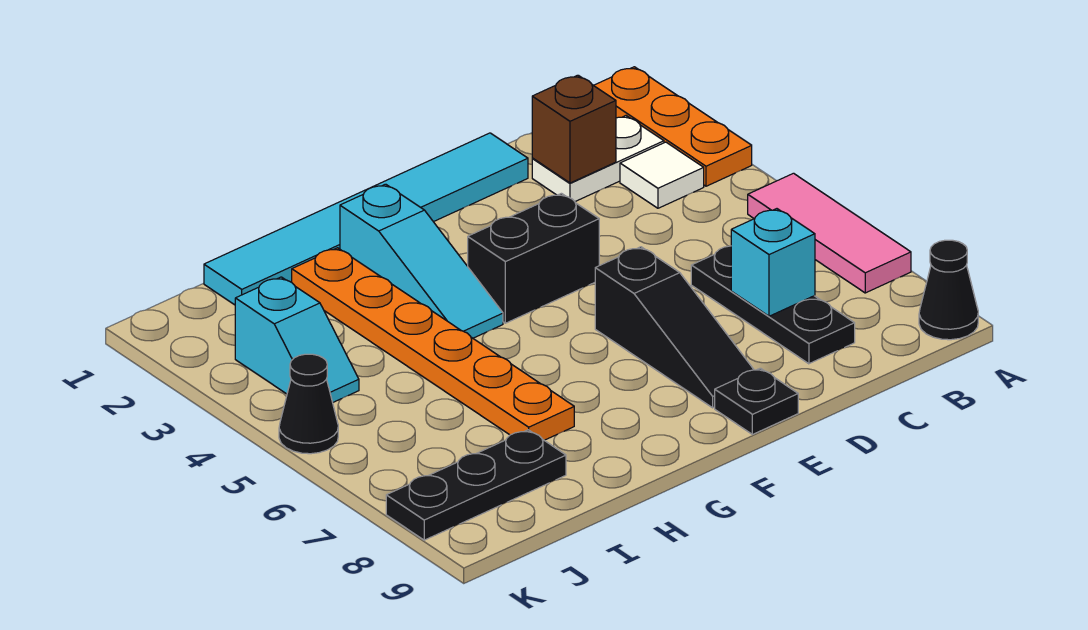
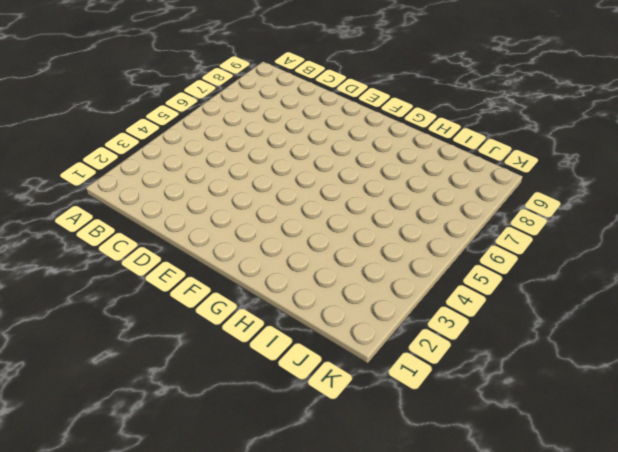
none -> orange plate A1:A3 level 1
none -> pink tile A5:A7 level 1
none -> black cone A9 level 1

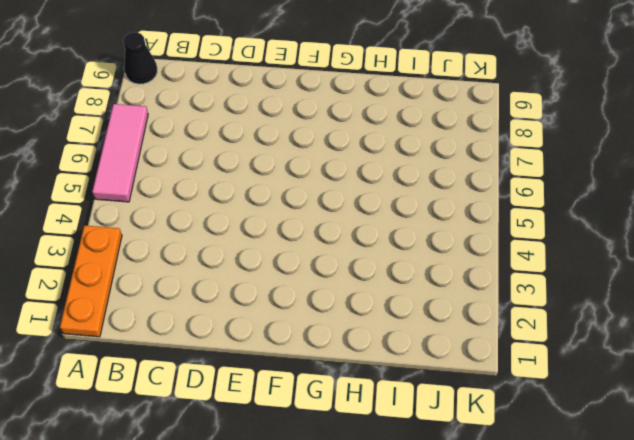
none -> white plate B2:C2 level 1
none -> white tile B3 level 1
none -> black plate C6:C8 level 1

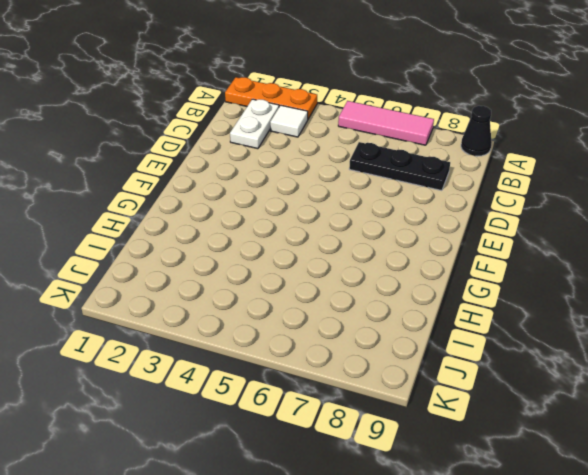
none -> cyan tile D1:I1 level 1
none -> black brick E4:F4 level 1
none -> black slope E6:E8 level 1 top 6

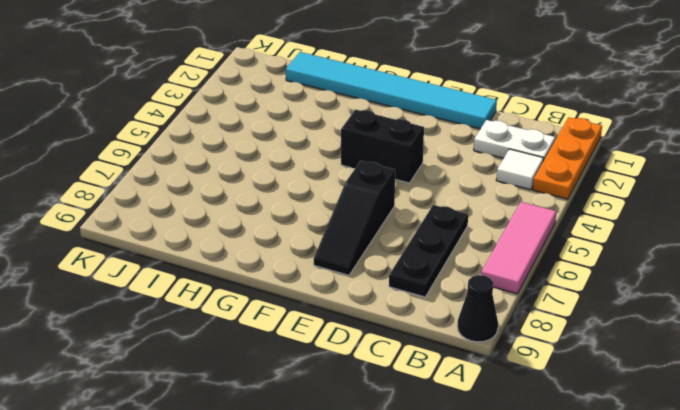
none -> black plate E9 level 1
none -> cyan slope G2:G4 level 1 top 2
none -> orange plate H2:H7 level 1

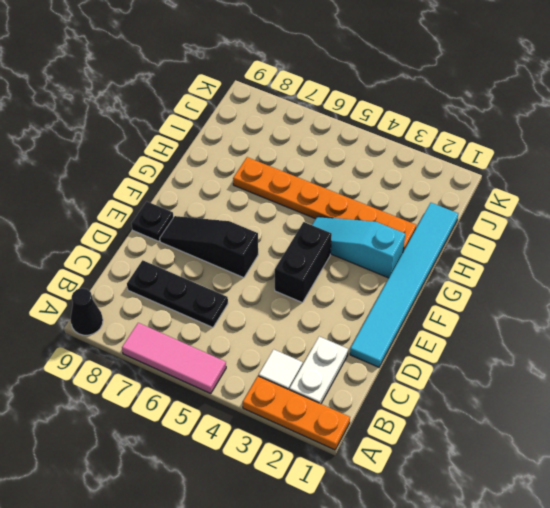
none -> black plate I8:K8 level 1
none -> cyan slope J3:J4 level 1 top 3
none -> black cone K5 level 1

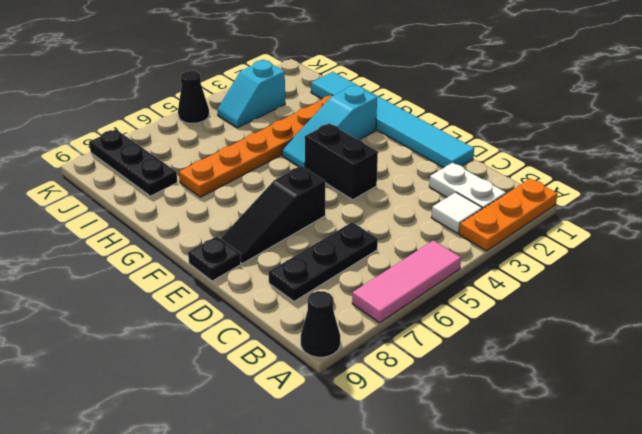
none -> brown brick C2 level 2
none -> cyan brick C7 level 2

